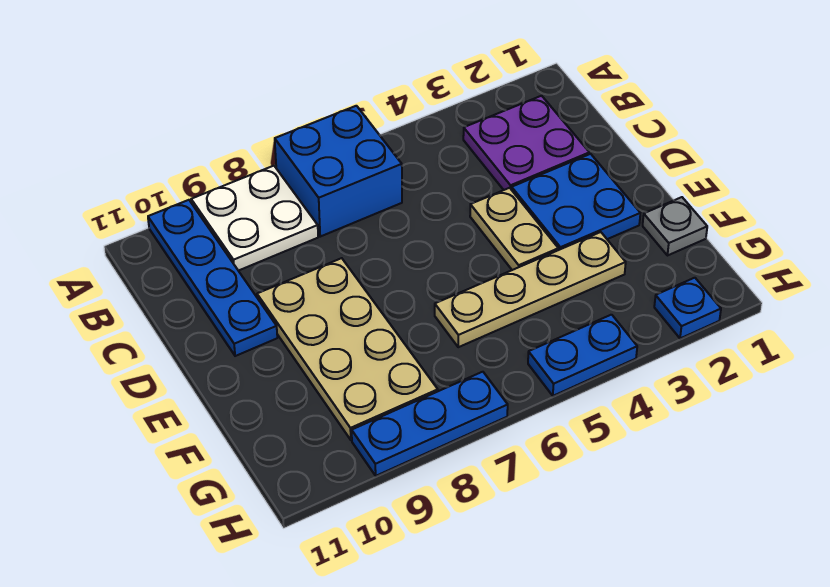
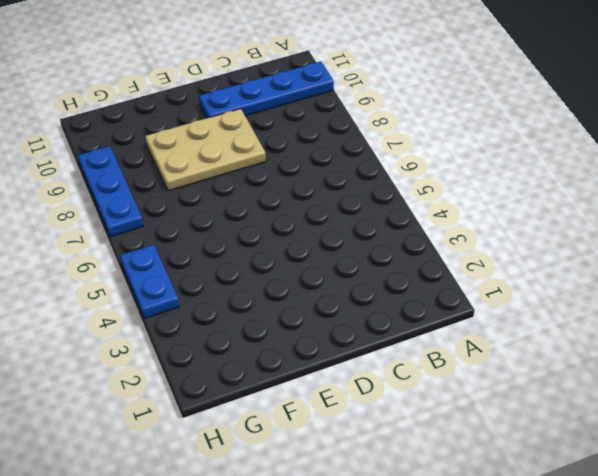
tan plate D8:F9 level 1 -> tan plate D8:G9 level 1
none -> blue brick A6:B7 level 1
none -> white plate A8:B9 level 1
none -> purple plate B2:C3 level 1

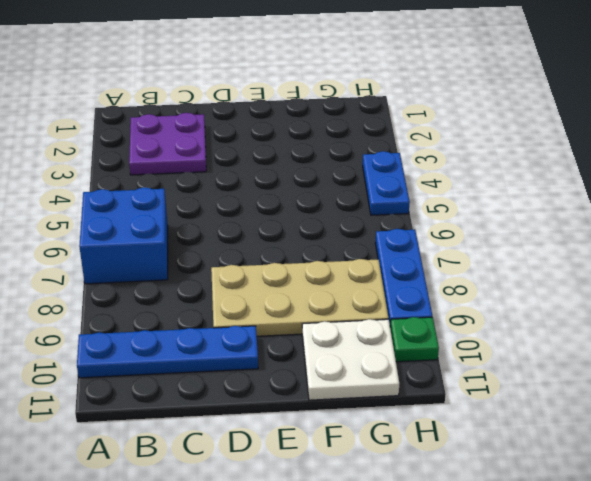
white plate F10:G11 level 1 -> white plate A8:B9 level 1
green plate H10 level 1 -> none
none -> blue plate D2:E3 level 1
none -> tan plate D4:E4 level 1
none -> grey plate F1 level 1

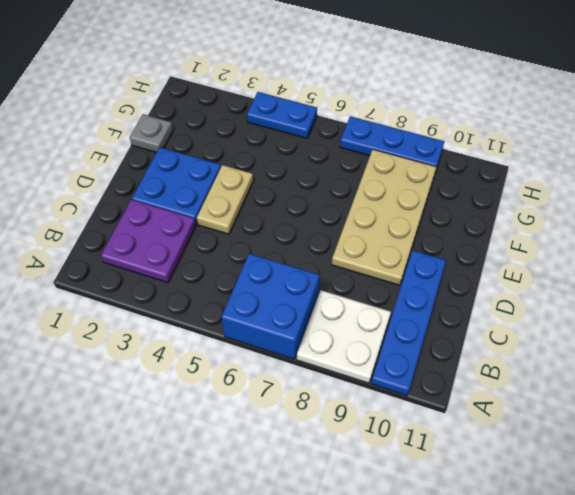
none -> tan plate F3:F6 level 1
none -> blue plate H2 level 1

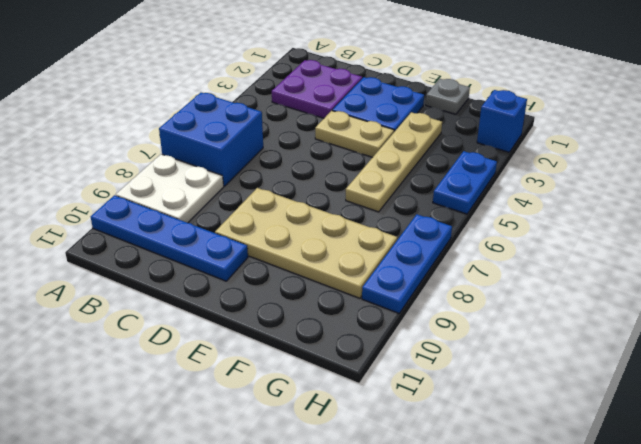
blue brick H2 level 1 -> blue plate H2 level 1

